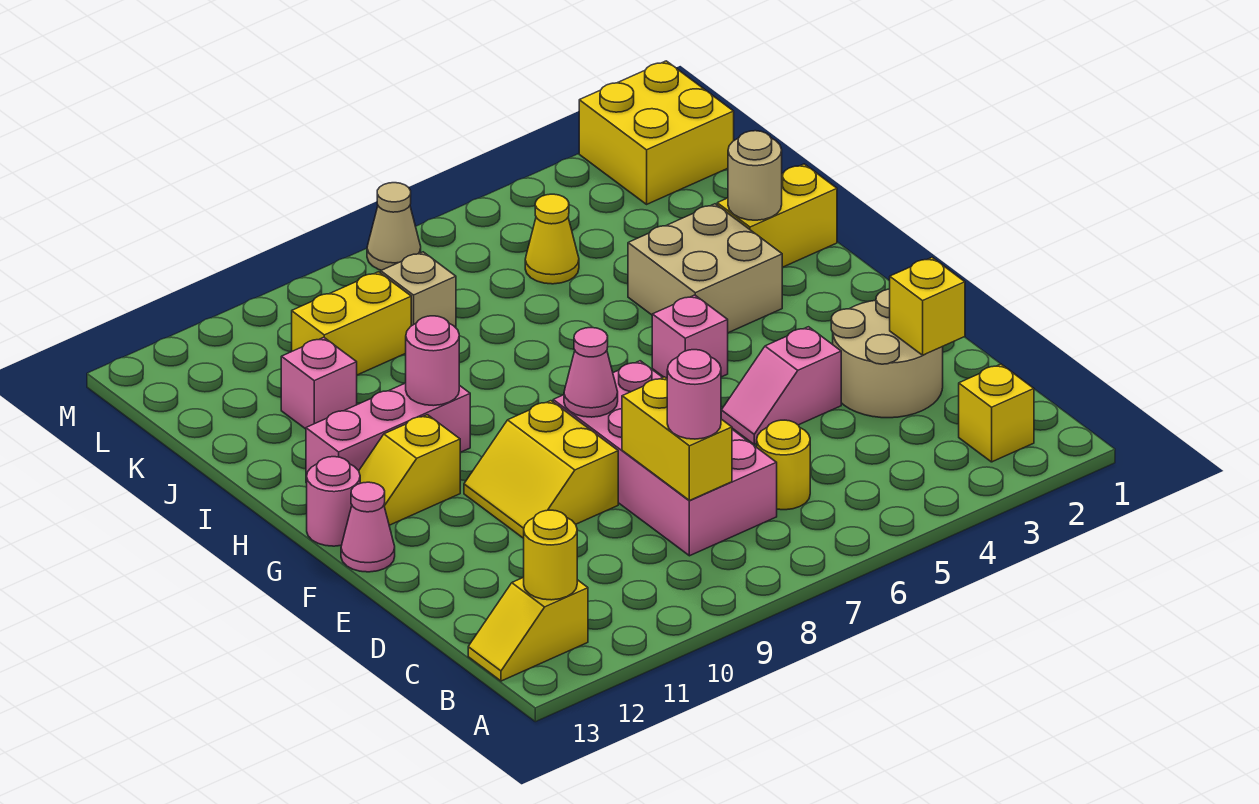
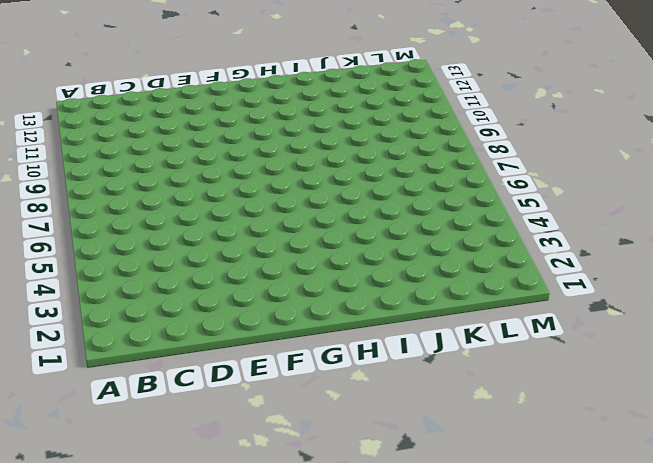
none -> yellow brick B2 level 1
none -> yellow slope B12:B13 level 1 top 12
none -> yellow round brick C6 level 1

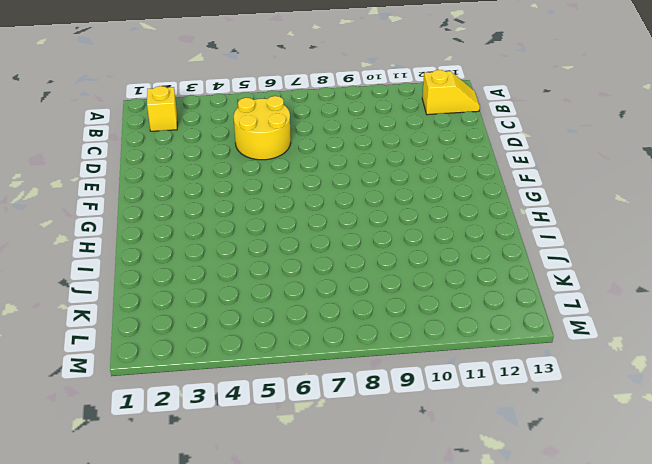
yellow round brick C5:D6 level 1 -> yellow round brick C6 level 1
none -> pink brick C7:F8 level 1
none -> tan round brick D2:E3 level 1
none -> pink slope E4:E5 level 1 top 4

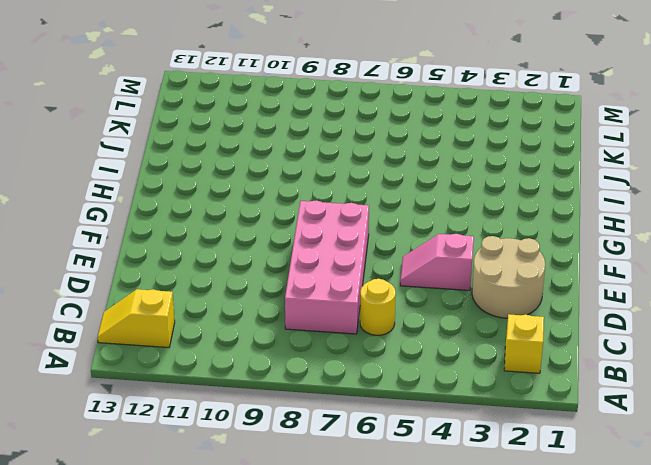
none -> yellow slope E9:F10 level 1 top 9
none -> pink cone F13 level 1
none -> pink brick G5 level 1

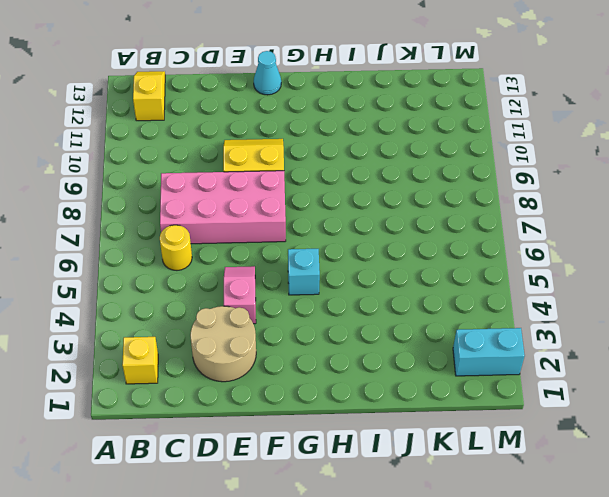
cyan cone F13 level 1 -> pink cone F13 level 1
cyan brick G5 level 1 -> pink brick G5 level 1
cyan brick L2:M2 level 1 -> yellow brick L1:M2 level 1
none -> yellow slope G11:G12 level 1 top 11
none -> pink round brick G13 level 1
none -> tan brick H3:I4 level 1

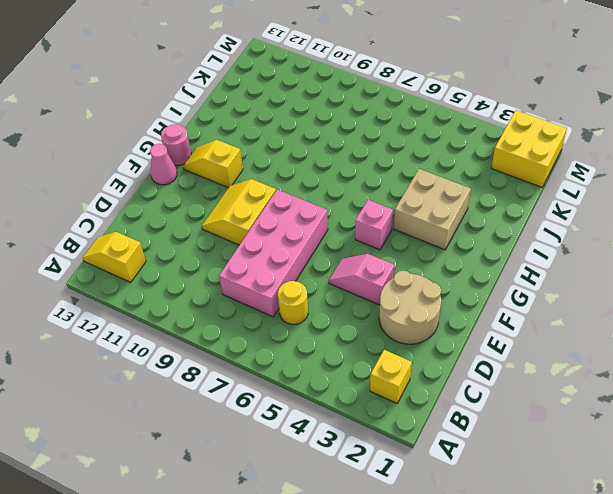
none -> pink brick H10:H12 level 1
none -> yellow brick I1:I2 level 1
none -> pink brick J11 level 1

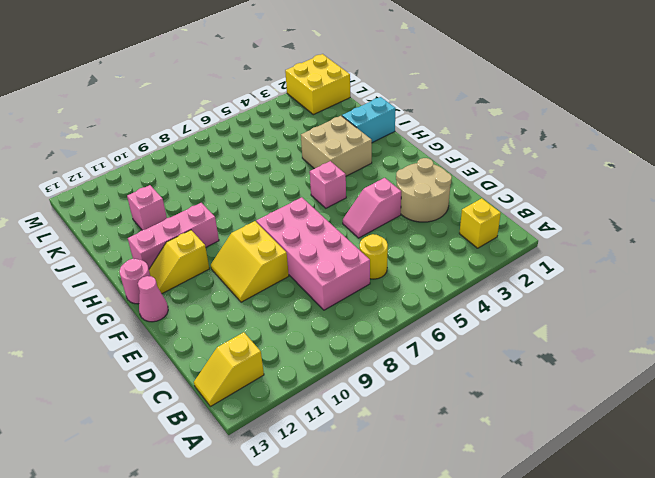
cyan brick I1:I2 level 1 -> yellow brick I1:I2 level 1
none -> yellow cone K5 level 1
none -> tan brick K8 level 1
none -> yellow brick K9:K10 level 1

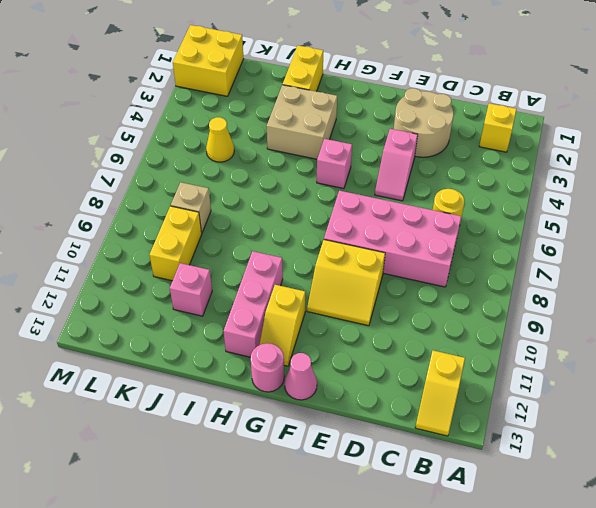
none -> tan cone M7 level 1
none -> yellow round brick B12 level 2
none -> yellow brick C8:D8 level 2

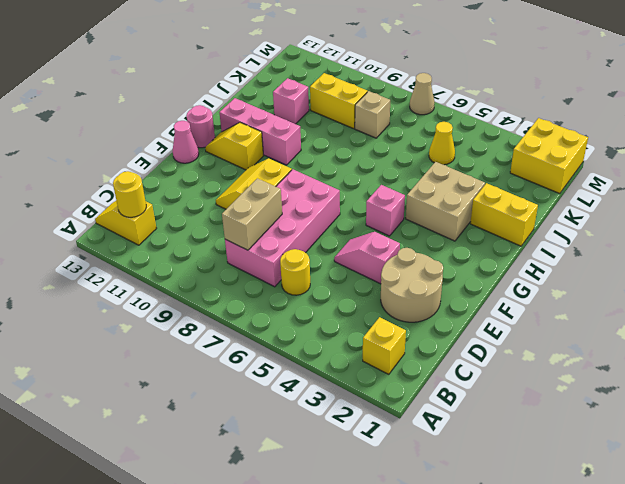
tan brick C8:D8 level 2 -> yellow brick C8:D8 level 2
none -> yellow brick D2 level 2
none -> pink cone F8 level 2
none -> pink round brick H10 level 2

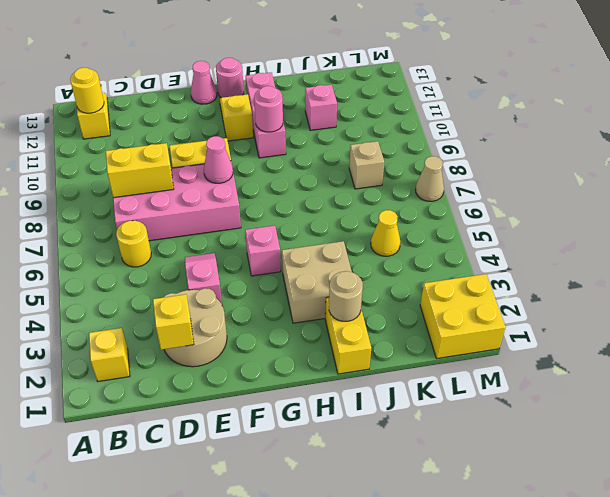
none -> yellow brick K9:K10 level 1
none -> pink round brick C8 level 3

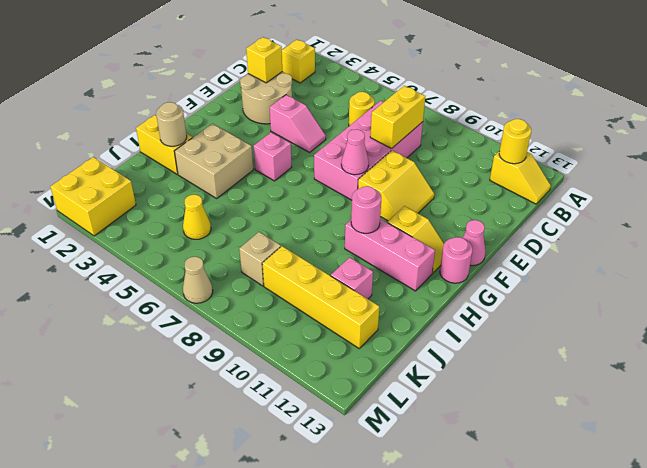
yellow brick K9:K12 level 1 -> yellow brick K9:K10 level 1
none -> pink round brick C8 level 3

